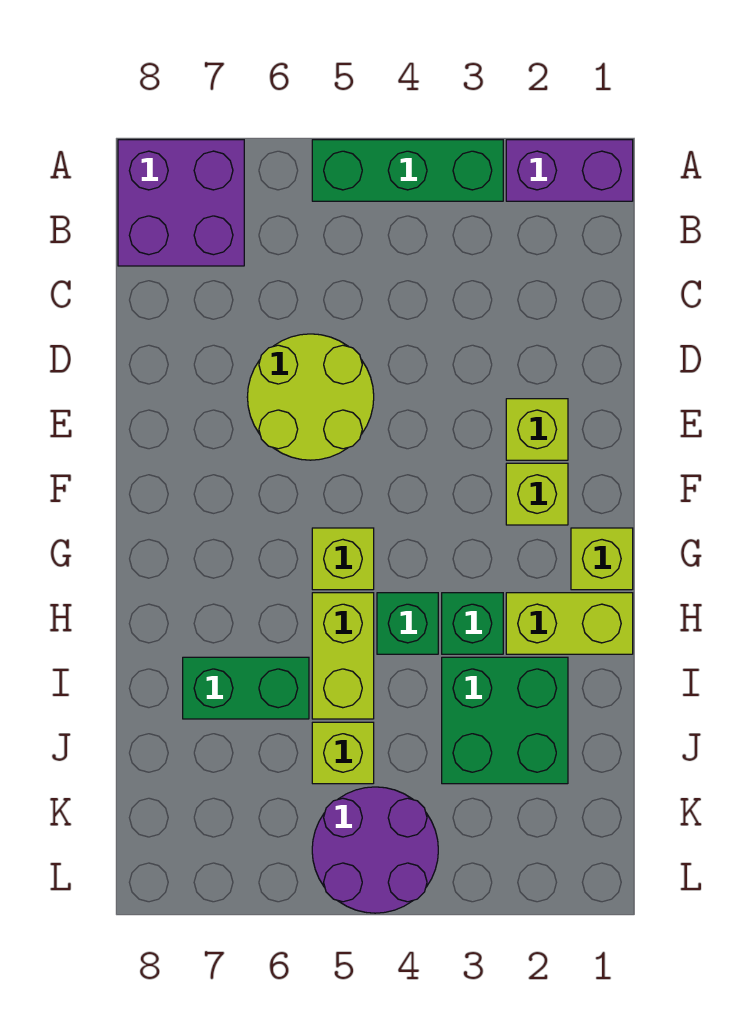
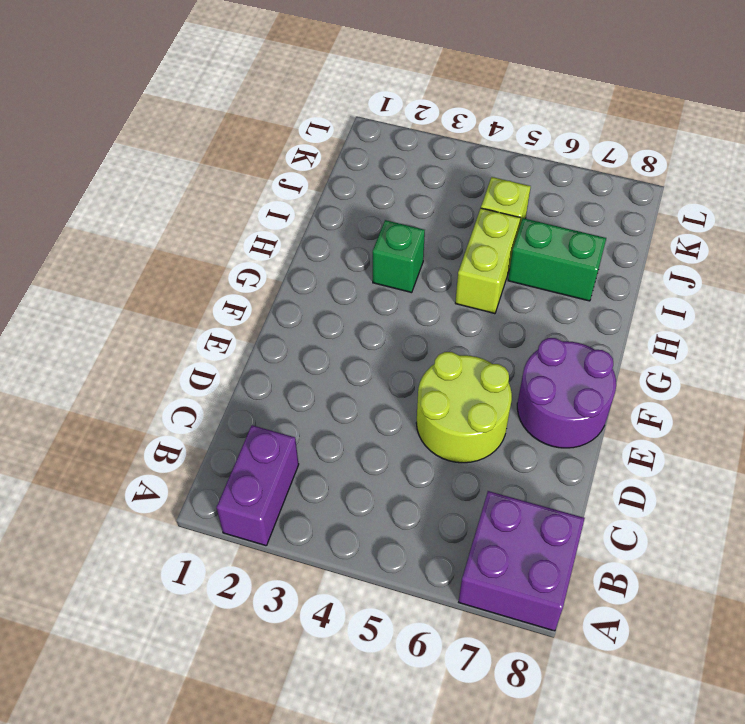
purple brick A2:B2 level 1 -> purple brick A1:A2 level 1
purple round brick E7:F8 level 1 -> purple round brick K4:L5 level 1
none -> green brick A3:A5 level 1
none -> lime brick E2 level 1
none -> lime brick F2 level 1

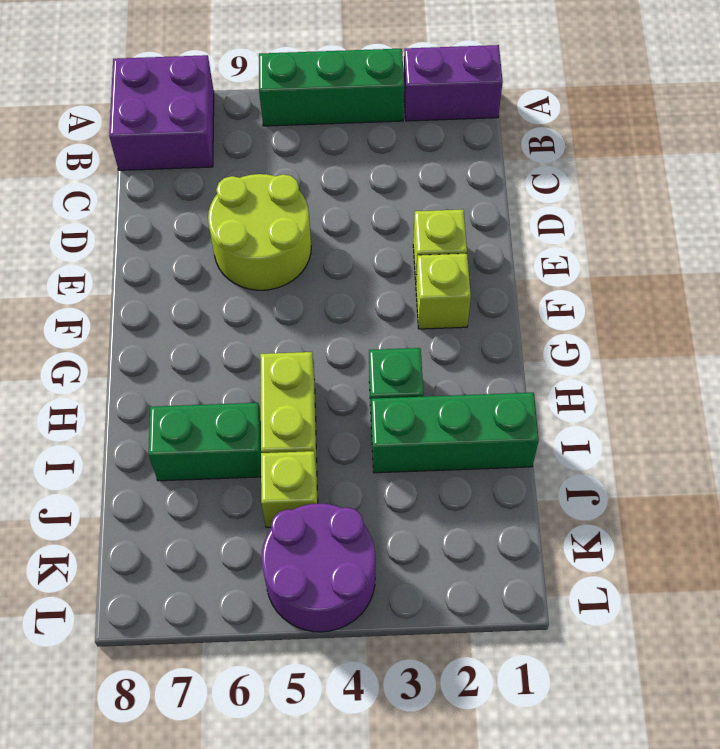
green brick I1:I3 level 1 -> green brick I2:J3 level 1
none -> lime brick G1 level 1
none -> lime brick G5 level 1
none -> lime brick H1:H2 level 1

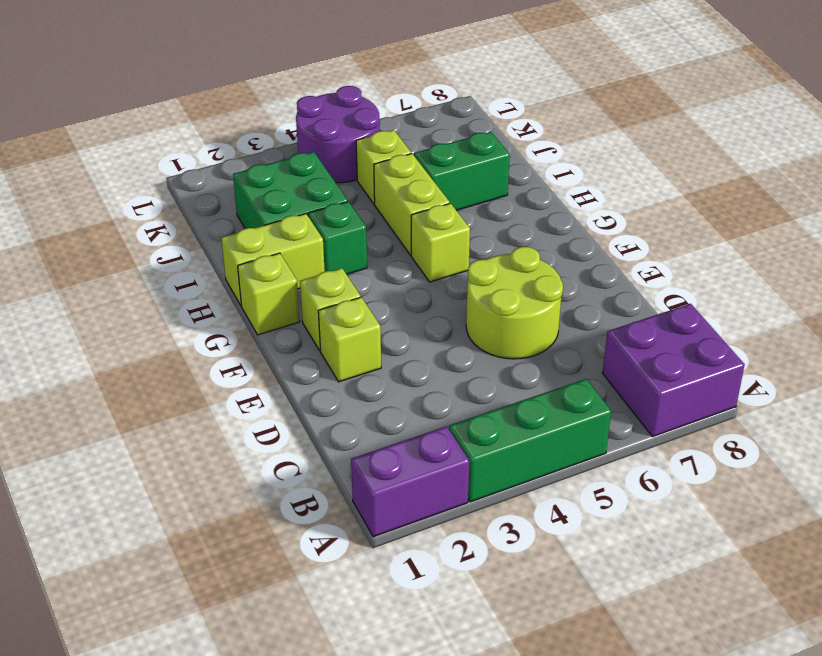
none -> green brick H4 level 1

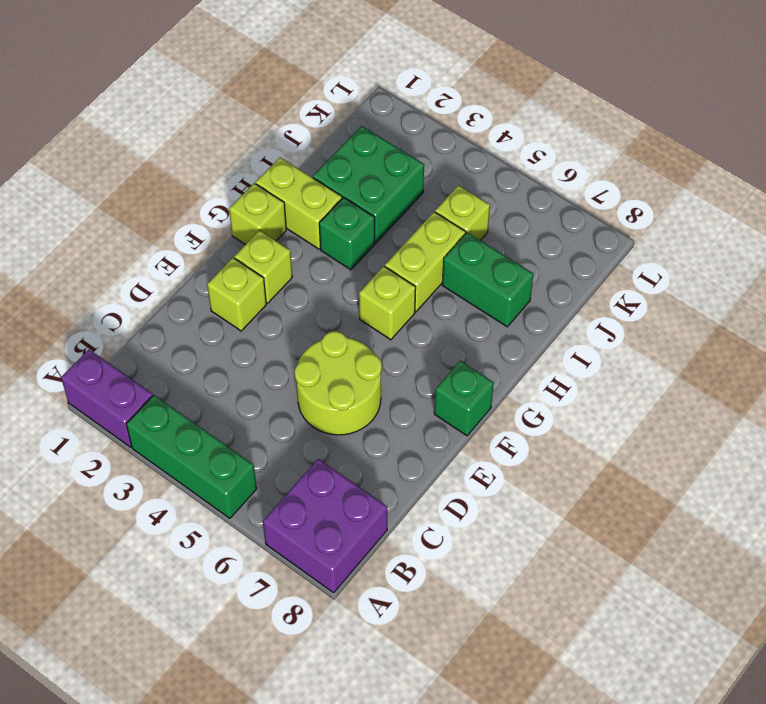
green brick F8 level 1 -> green brick H4 level 1
none -> purple round brick K4:L5 level 1

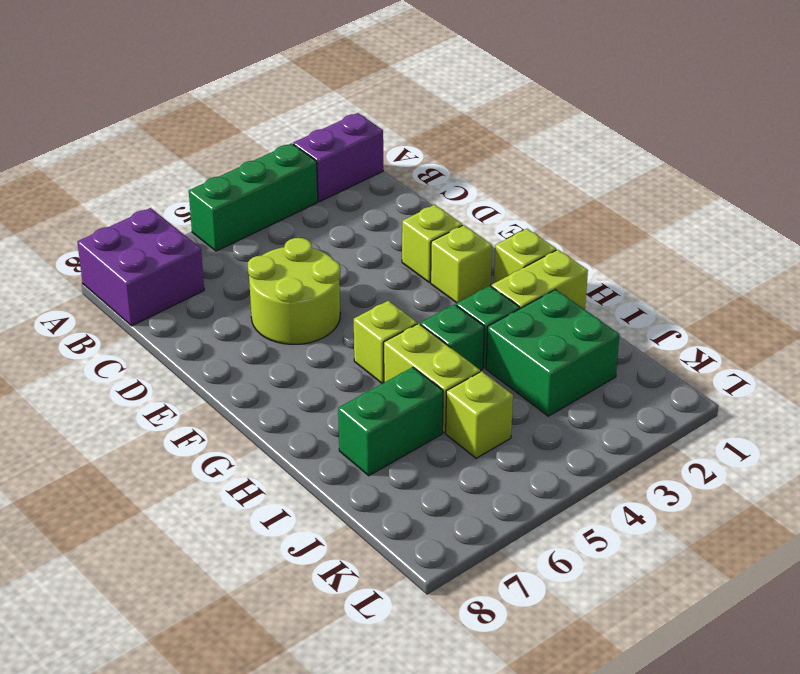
none -> purple round brick K4:L5 level 1

